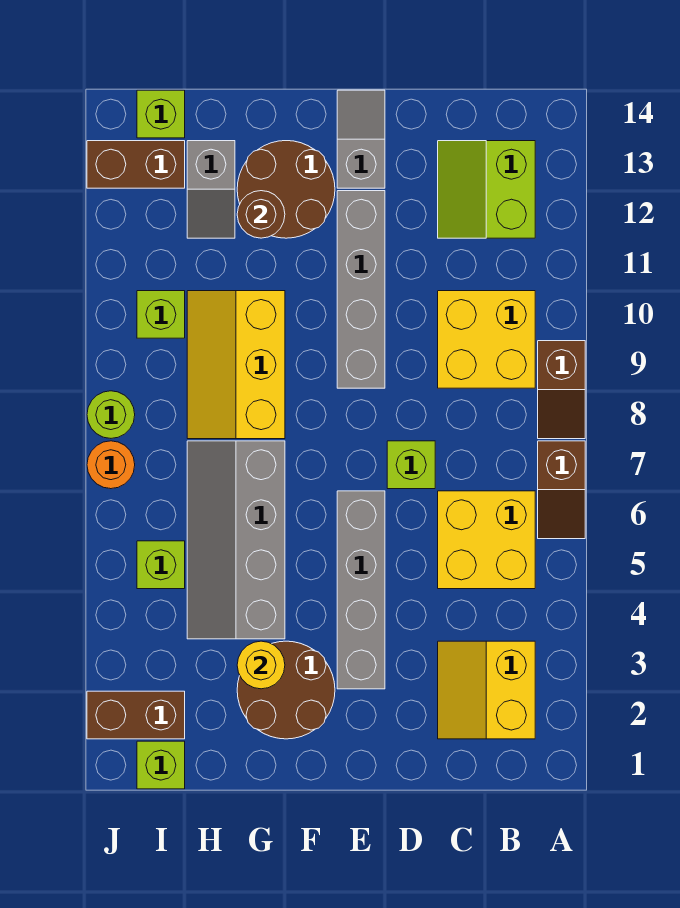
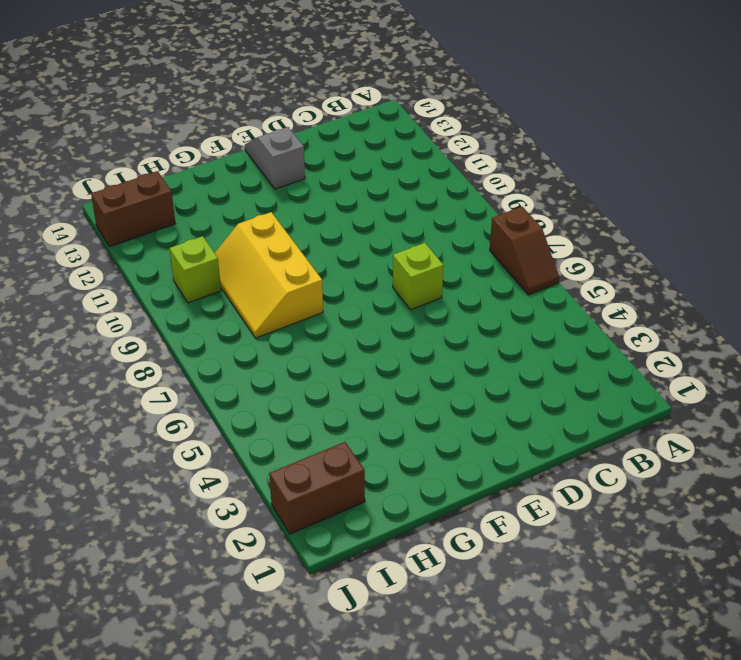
none -> brown slope A8:A9 level 1 top 9
none -> yellow slope B2:C3 level 1 top B
none -> yellow brick B5:C6 level 1

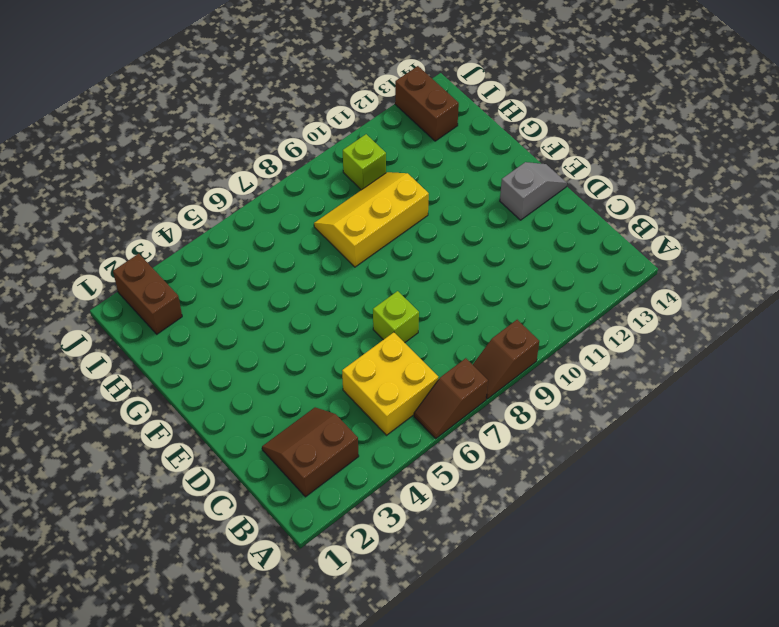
brown slope B2:C3 level 1 top B -> yellow slope B2:C3 level 1 top B
none -> yellow brick B9:C10 level 1
none -> lime slope B12:C13 level 1 top B
none -> grey brick E3:E6 level 1

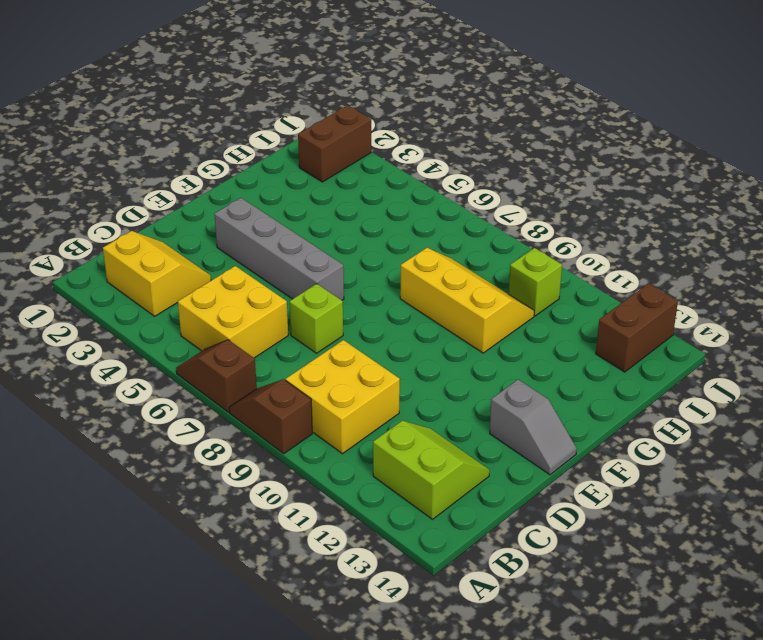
none -> grey brick E9:E12 level 1
none -> brown round brick F2:G3 level 1
none -> brown round brick F12:G13 level 1

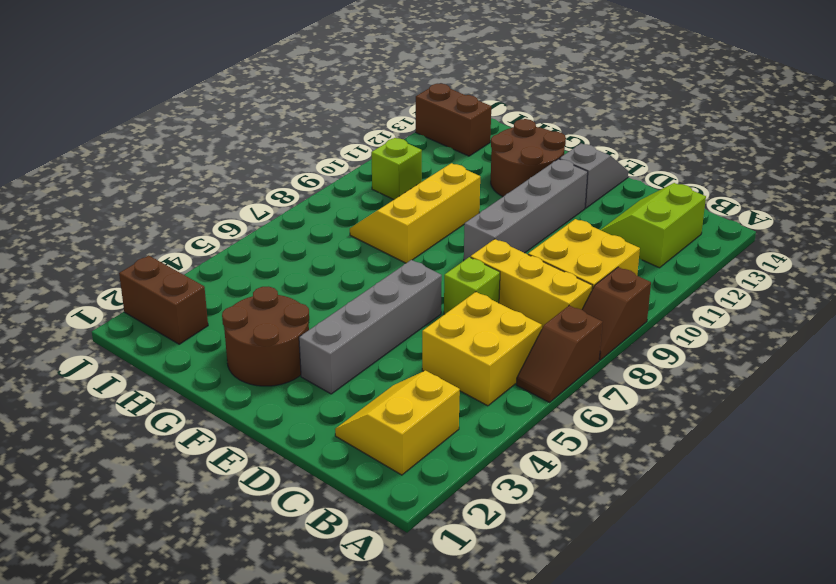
yellow brick B8:D8 level 1 -> none
none -> grey slope G4:H7 level 1 top G
none -> grey slope H12:H13 level 1 top 13
none -> lime brick I1 level 1

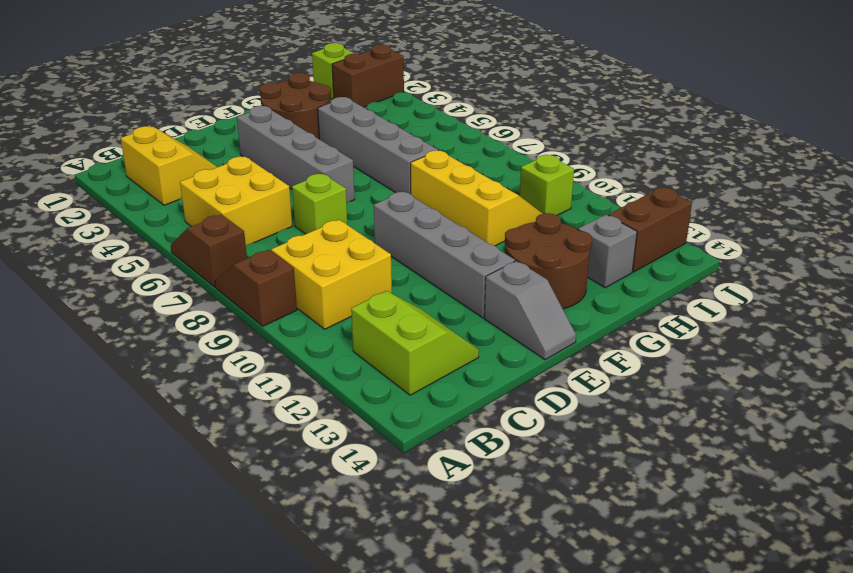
none -> lime brick I5 level 1
none -> lime brick I14 level 1
none -> orange round brick J7 level 1

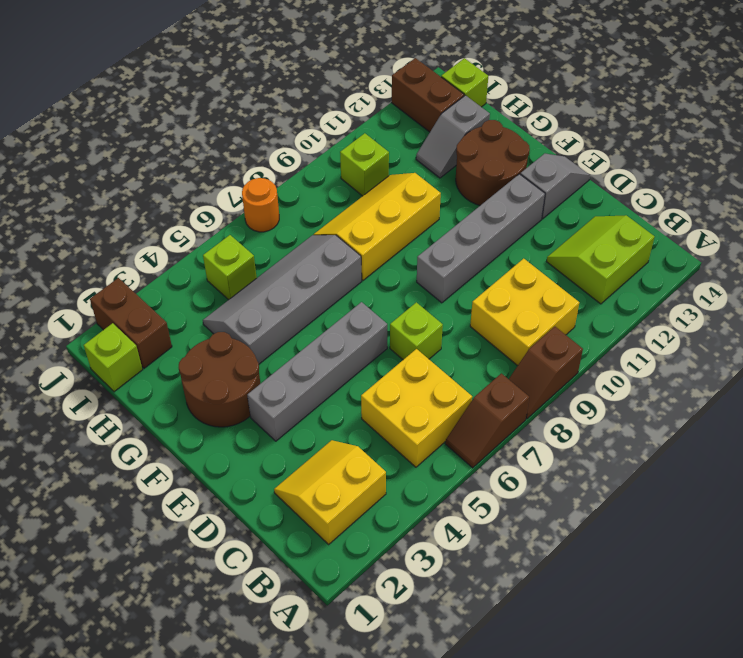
none -> lime round brick J8 level 1
none -> yellow round brick G3 level 2
none -> brown round brick G12 level 2

